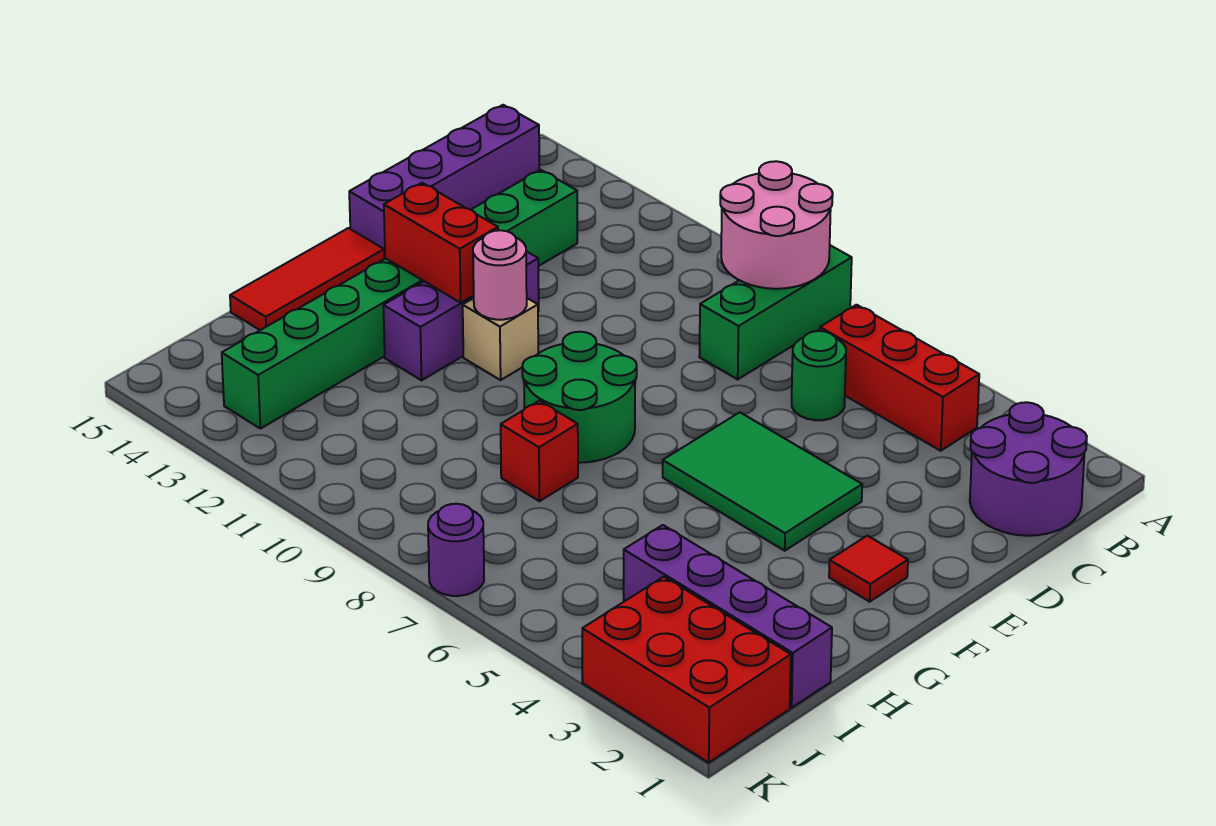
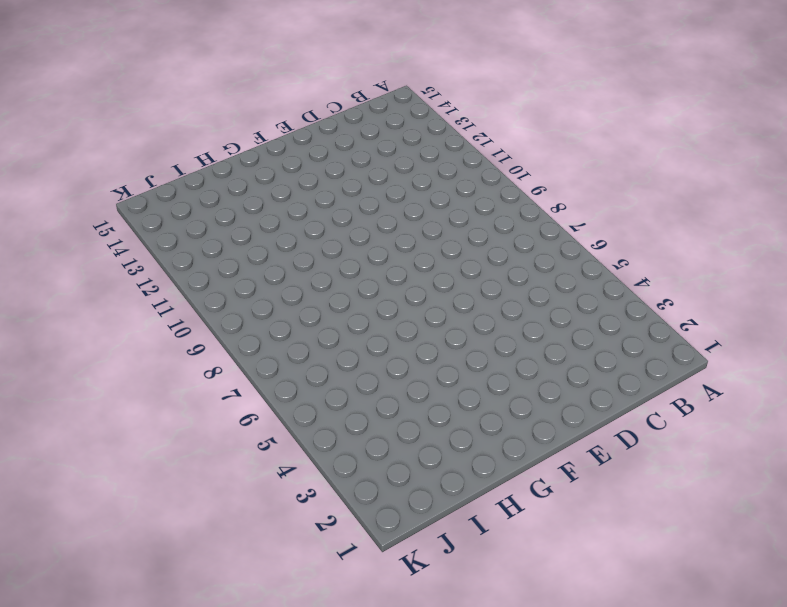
none -> green brick A8:C8 level 1
none -> purple round brick B1:C2 level 1
none -> red brick B4:B6 level 1

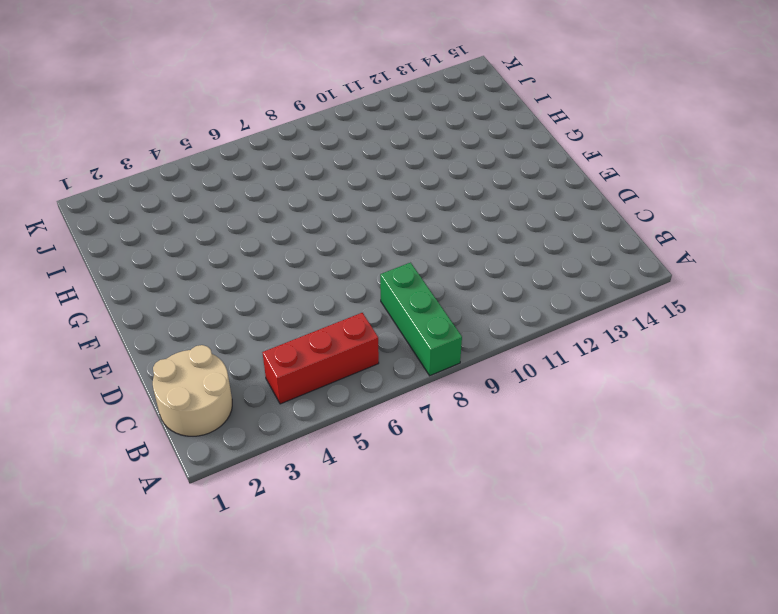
tan round brick B1:C2 level 1 -> purple round brick B1:C2 level 1
none -> purple brick B15:E15 level 1
none -> green round brick C6 level 1
none -> green brick C13:J13 level 1

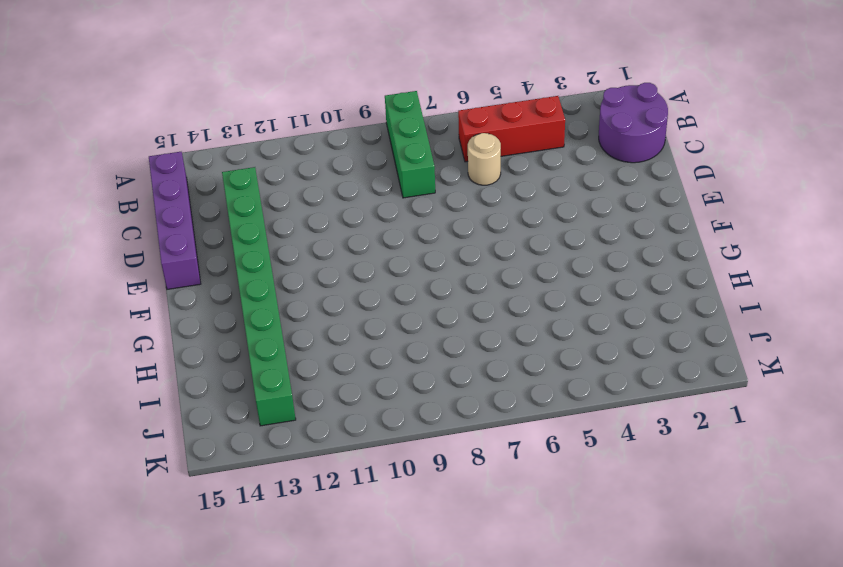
tan round brick C6 level 1 -> green round brick C6 level 1
none -> green tile E4:F6 level 1
none -> purple brick E12:G12 level 1
none -> red tile F2 level 1

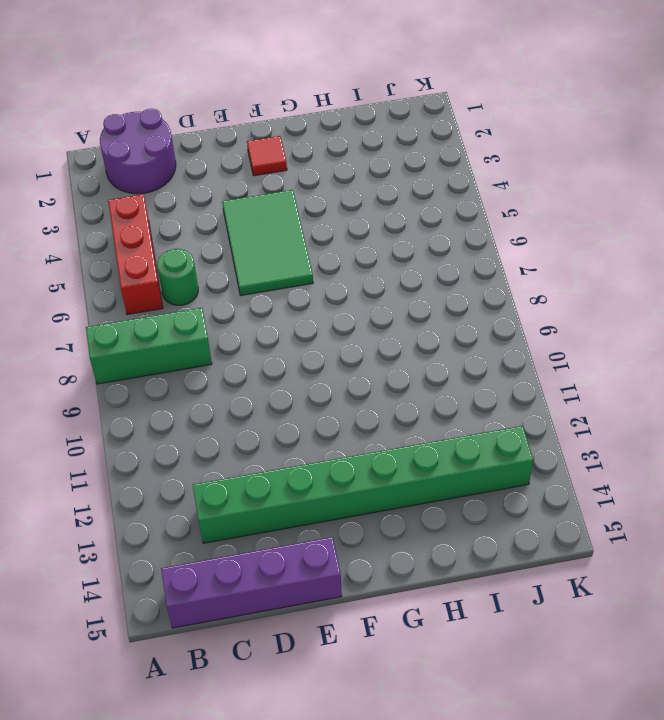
none -> purple brick E12:G12 level 1
none -> green round brick F8:G9 level 1
none -> tan brick F11 level 1

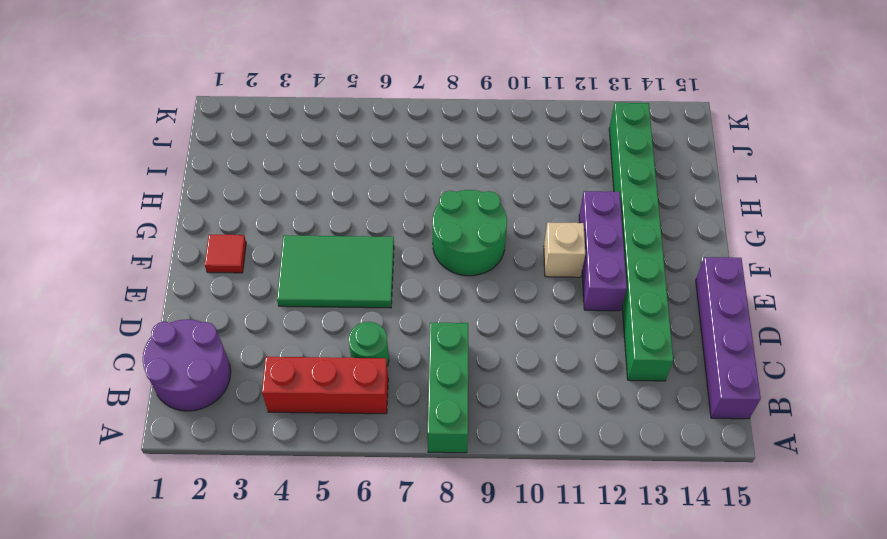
none -> red tile F15:H15 level 1
none -> red brick H8 level 1
none -> purple brick I1:I4 level 1

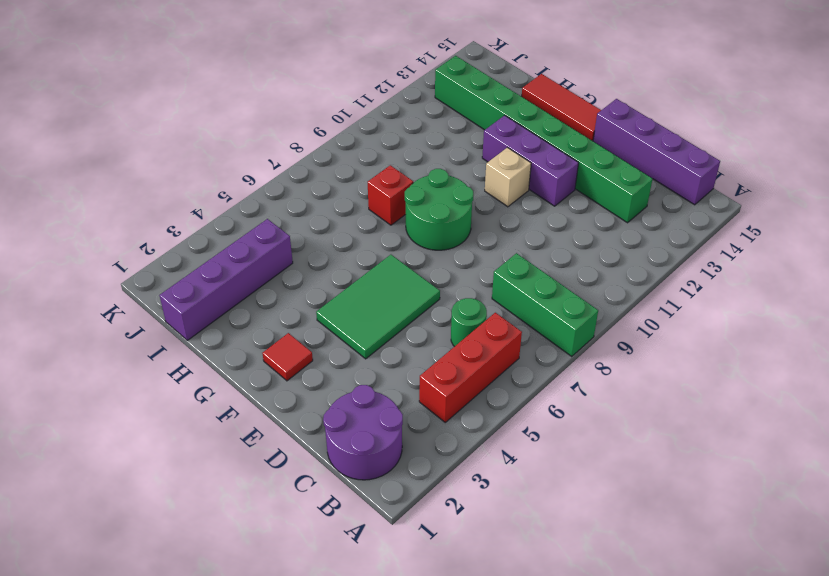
none -> red brick J1:K3 level 1
none -> purple round brick K7 level 1
none -> pink round brick A8:B9 level 2

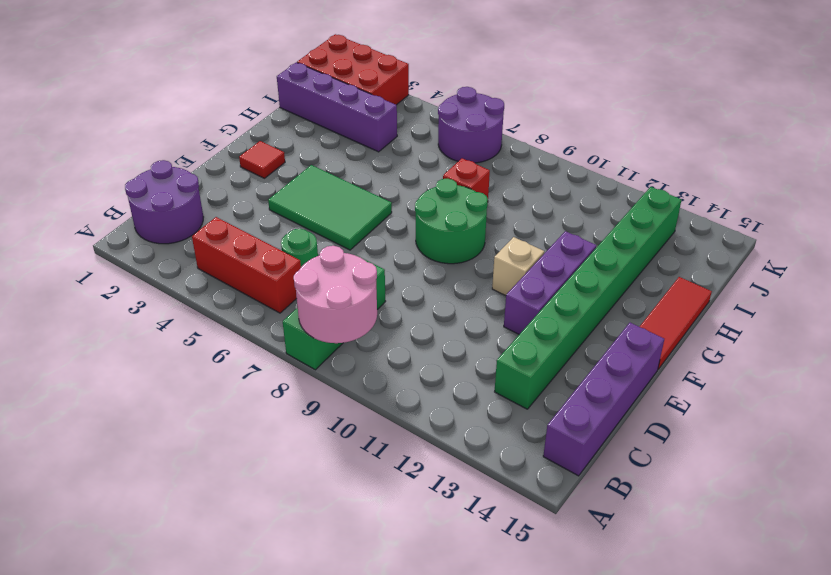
purple round brick J6:K7 level 1 -> purple round brick K7 level 1
none -> pink round brick F11 level 2
none -> red brick F12:F13 level 2

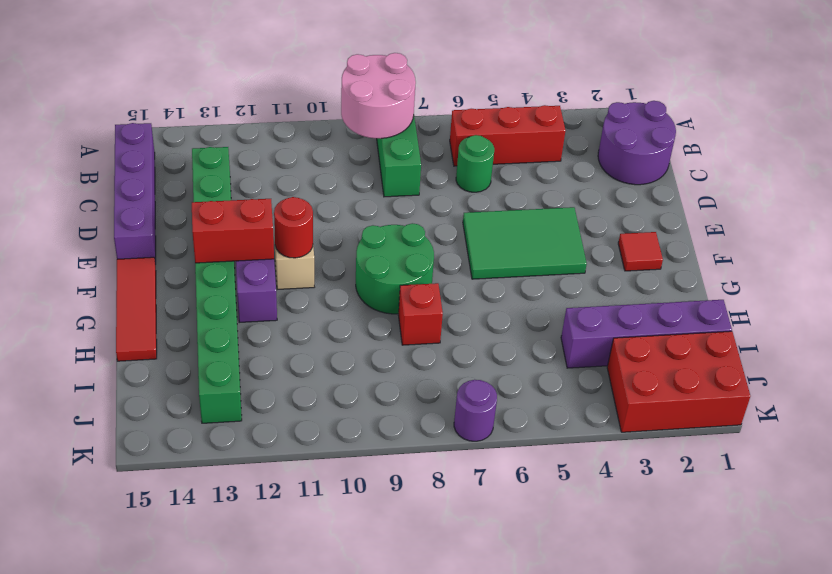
red round brick F11 level 2 -> pink round brick F11 level 2

